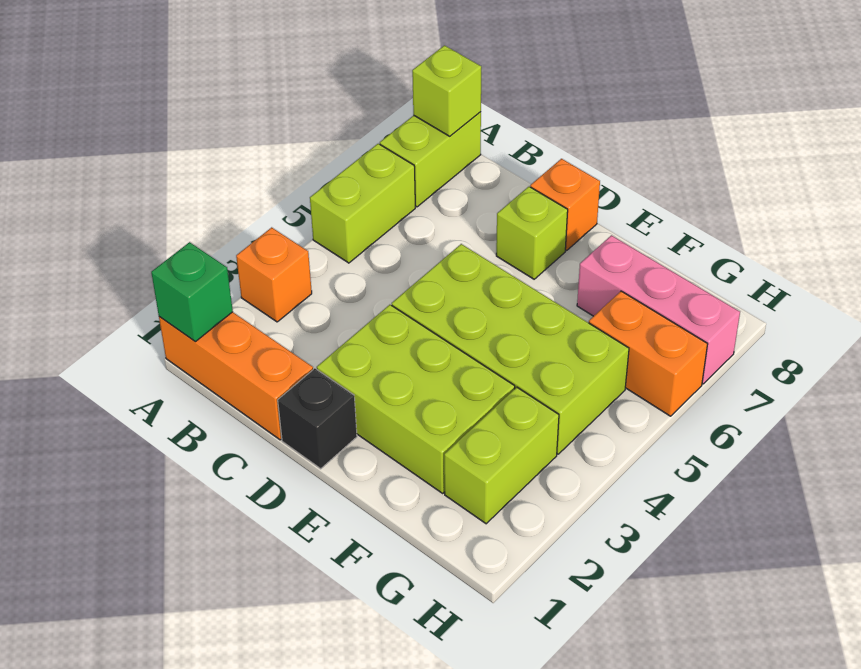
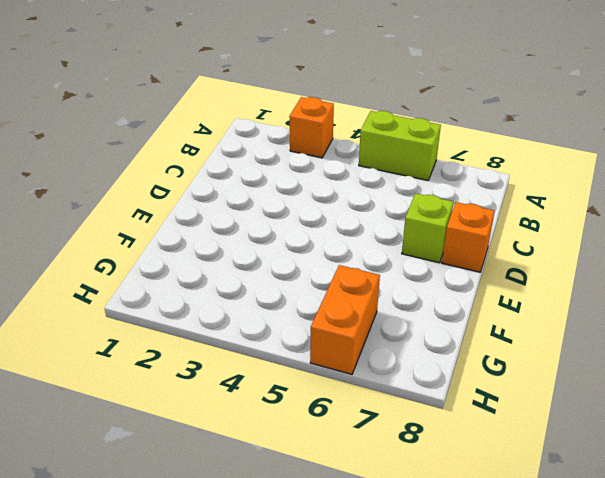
none -> orange brick A1:C1 level 1
none -> lime brick A7:A8 level 1
none -> black brick D1 level 1

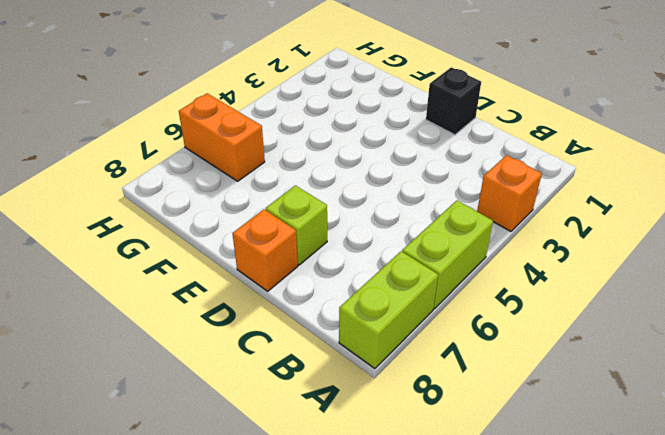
none -> orange brick A1:C1 level 1
none -> lime brick D2:F3 level 1
none -> lime brick D4:G5 level 1

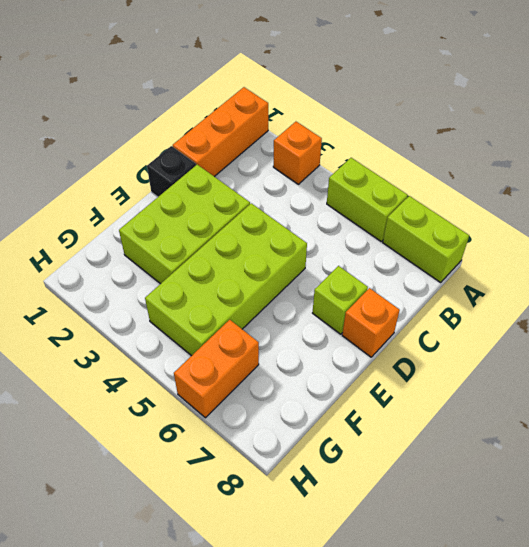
none -> pink brick F7:H7 level 1
none -> lime brick G2:G3 level 1
none -> green brick A1 level 2

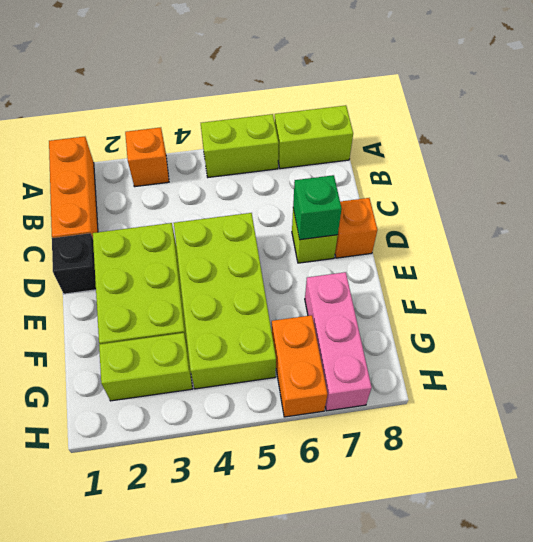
green brick D7 level 2 -> green brick A1 level 2
none -> lime brick A8 level 2

